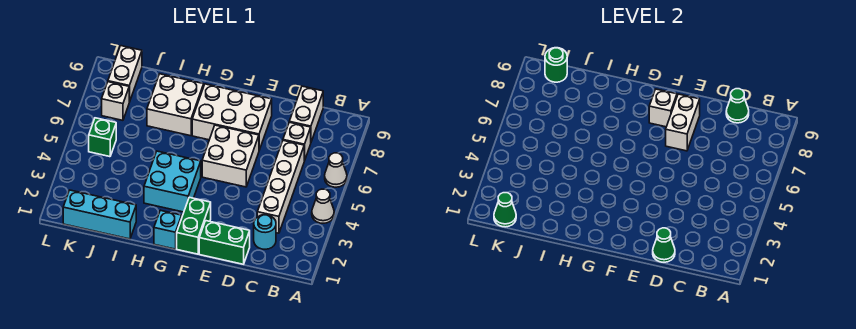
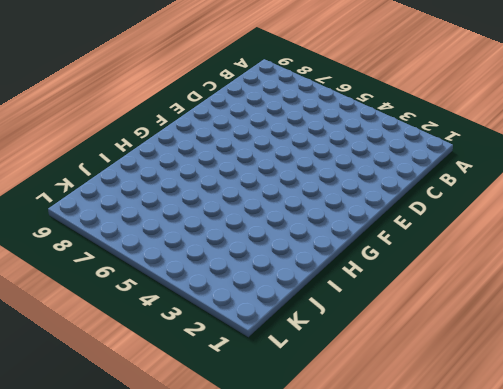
none -> white cone A4 level 1
none -> white cone A6 level 1
none -> cyan round brick C2 level 1

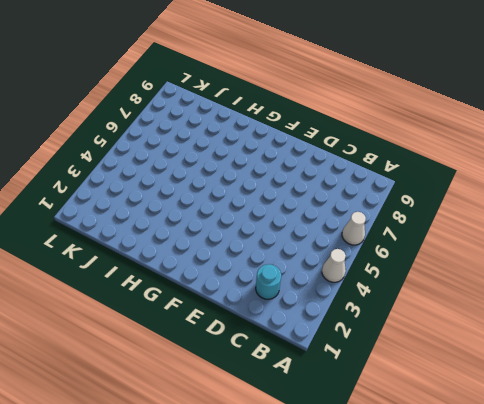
none -> white brick C3:C6 level 1
none -> white brick C7 level 1
none -> white brick C8:C9 level 1

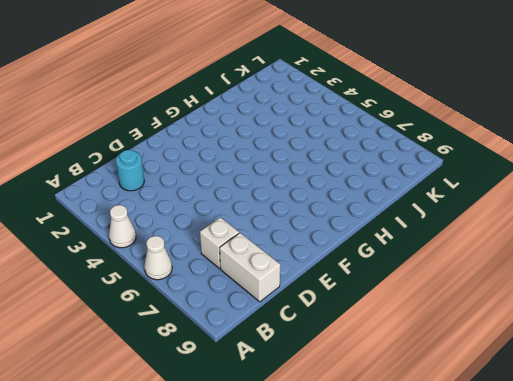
none -> white brick C3:C6 level 1
none -> green brick D1:E1 level 1
none -> white brick E5:F6 level 1

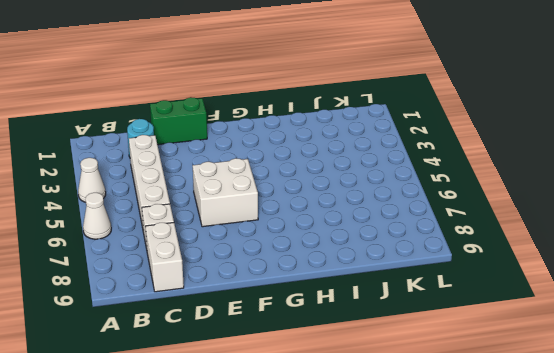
none -> white brick E7:G8 level 1
none -> green brick F1:F2 level 1
none -> cyan brick G1 level 1

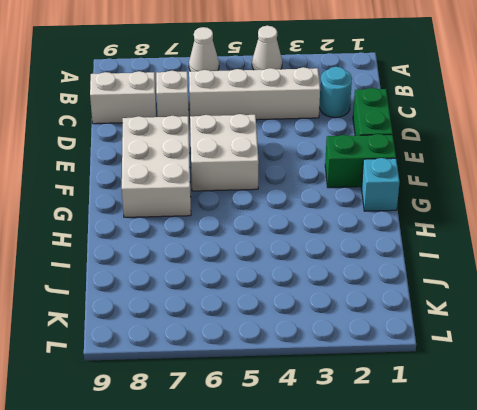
none -> cyan brick G3:H4 level 1
none -> white brick H7:I8 level 1
none -> cyan brick I1:K1 level 1

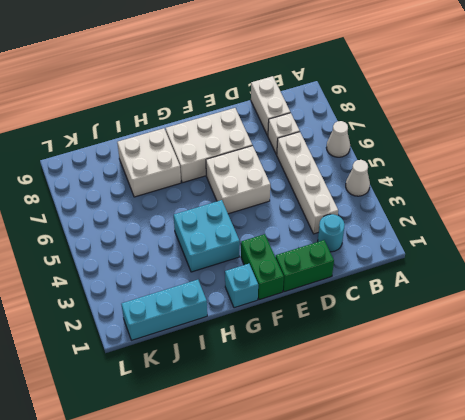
none -> green brick K5 level 1
none -> white brick K7 level 1
none -> white brick K8:K9 level 1

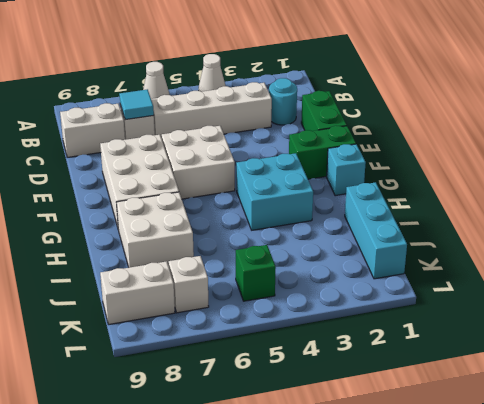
cyan tile C7 level 2 -> none
none -> green cone C9 level 2
none -> green cone D1 level 2
none -> white brick E7:E8 level 2

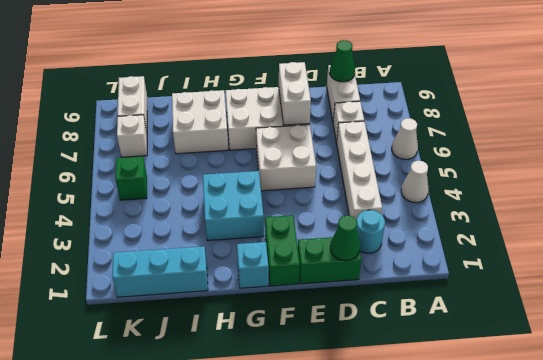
none -> white brick F8 level 2
none -> green cone K1 level 2
none -> green round brick K9 level 2

